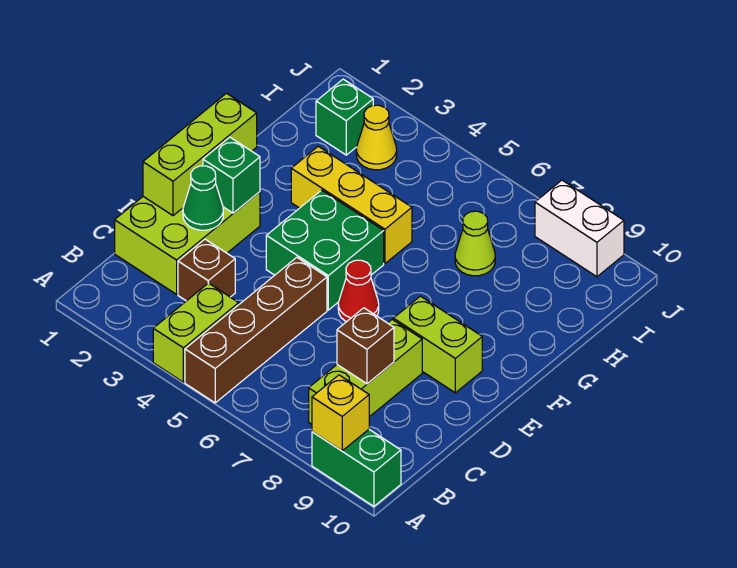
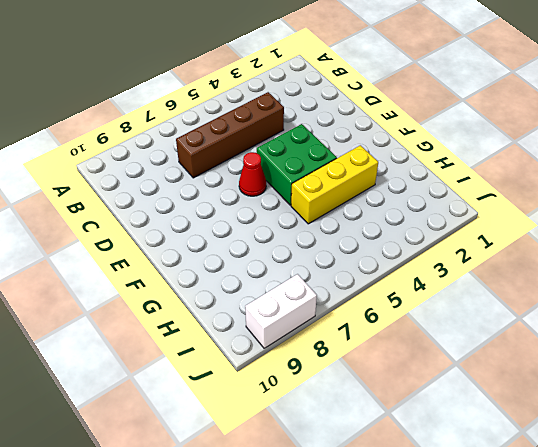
brown brick C4:C7 level 1 -> brown brick A5:D5 level 1
none -> lime brick A4:B4 level 1
none -> green brick A9:A10 level 1
none -> lime brick B8:D8 level 1

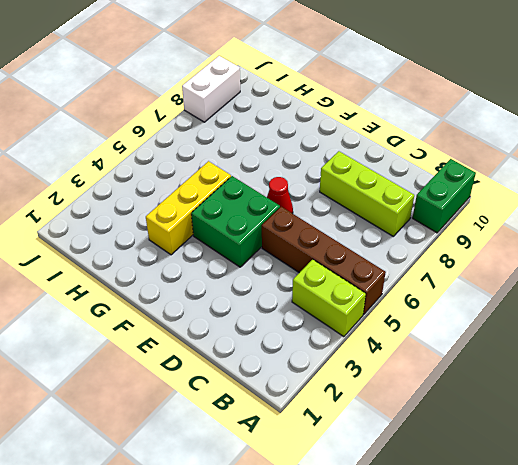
none -> lime brick C1:E2 level 1
none -> brown brick C3 level 1
none -> lime brick E8:E9 level 1

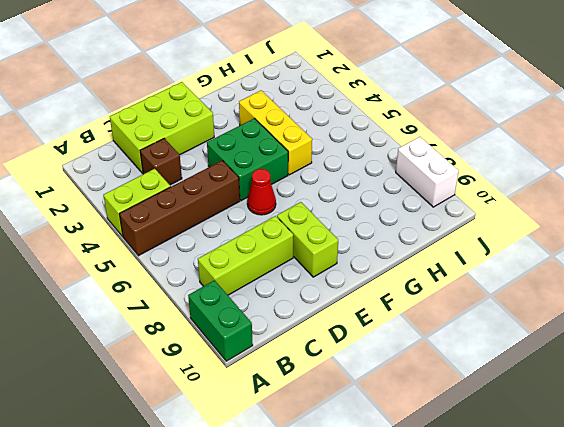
none -> lime cone H7 level 1
none -> green brick I2 level 1
none -> yellow cone I3 level 1

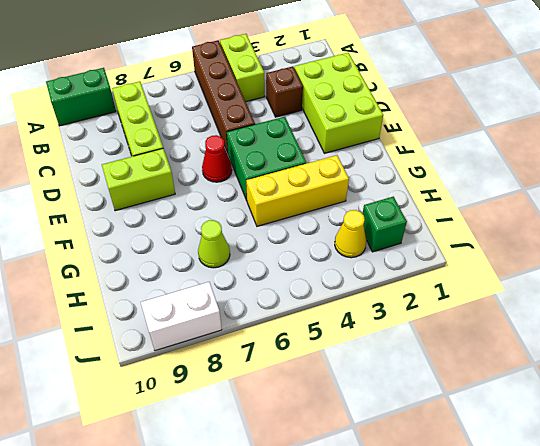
none -> yellow brick A9 level 2
none -> brown brick C8 level 2
none -> lime brick D1:F1 level 2

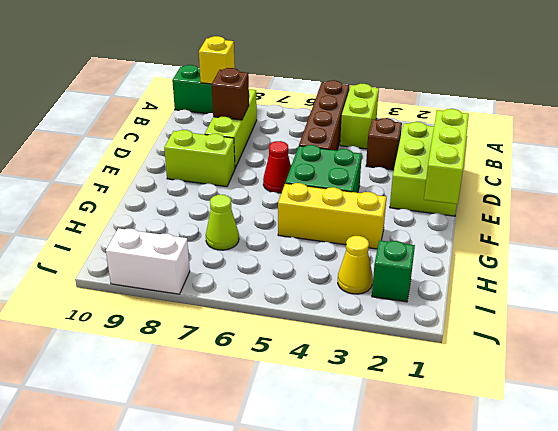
none -> green cone D2 level 2
none -> green brick E2 level 2

